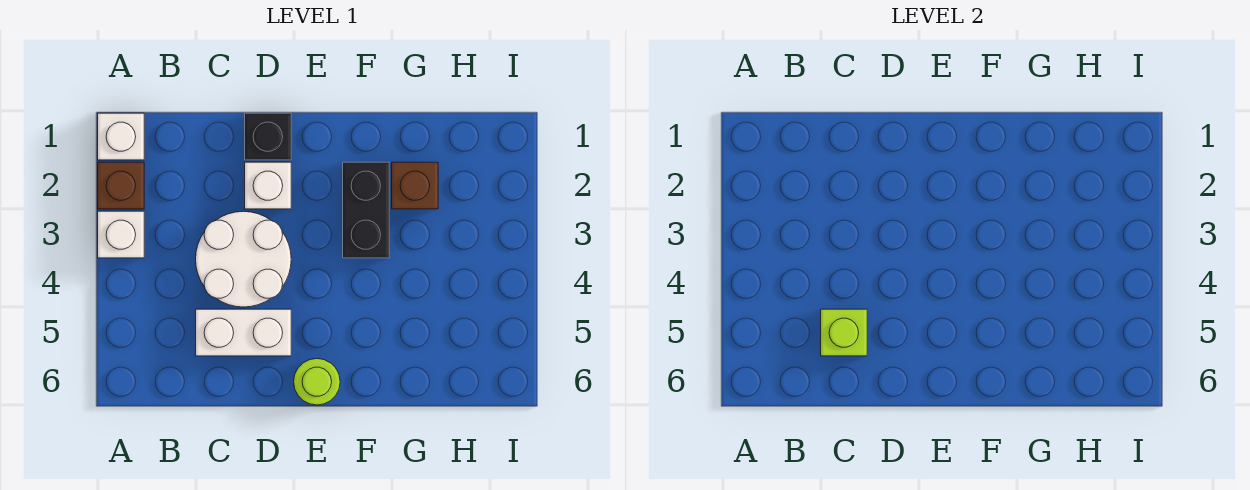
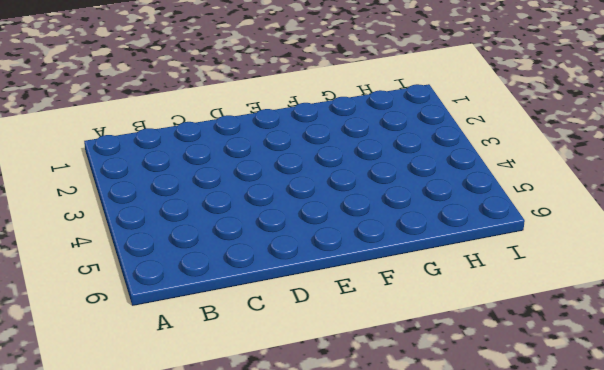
none -> white brick A1 level 1
none -> brown brick A2 level 1

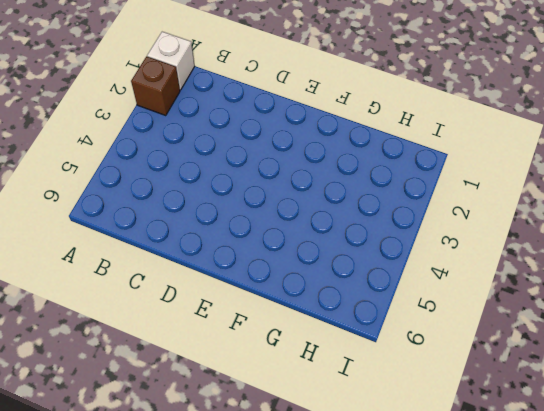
none -> white brick A3 level 1
none -> white round brick C3:D4 level 1

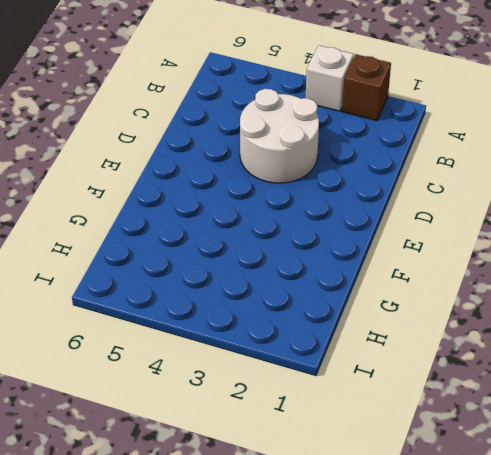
none -> white brick A1 level 1
none -> white brick C5:D5 level 1

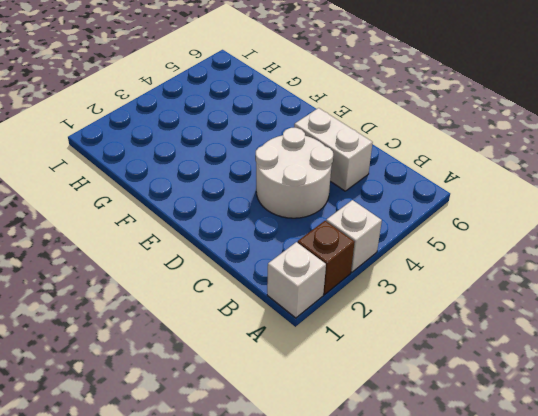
none -> black brick D1 level 1
none -> white brick D2 level 1

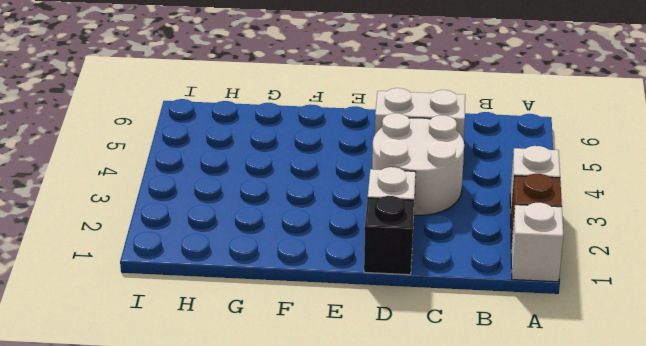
none -> lime round brick E6 level 1
none -> black brick F2:F3 level 1

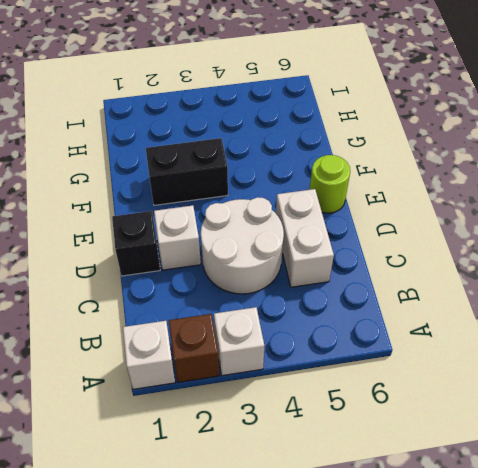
none -> brown brick G2 level 1
none -> lime brick C5 level 2

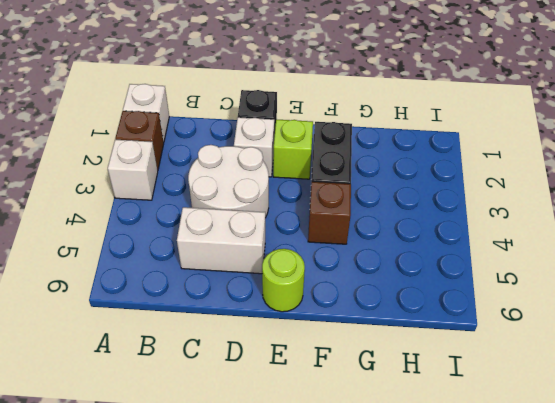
lime brick E2 level 1 -> lime brick C5 level 2
brown brick F4 level 1 -> brown brick G2 level 1

